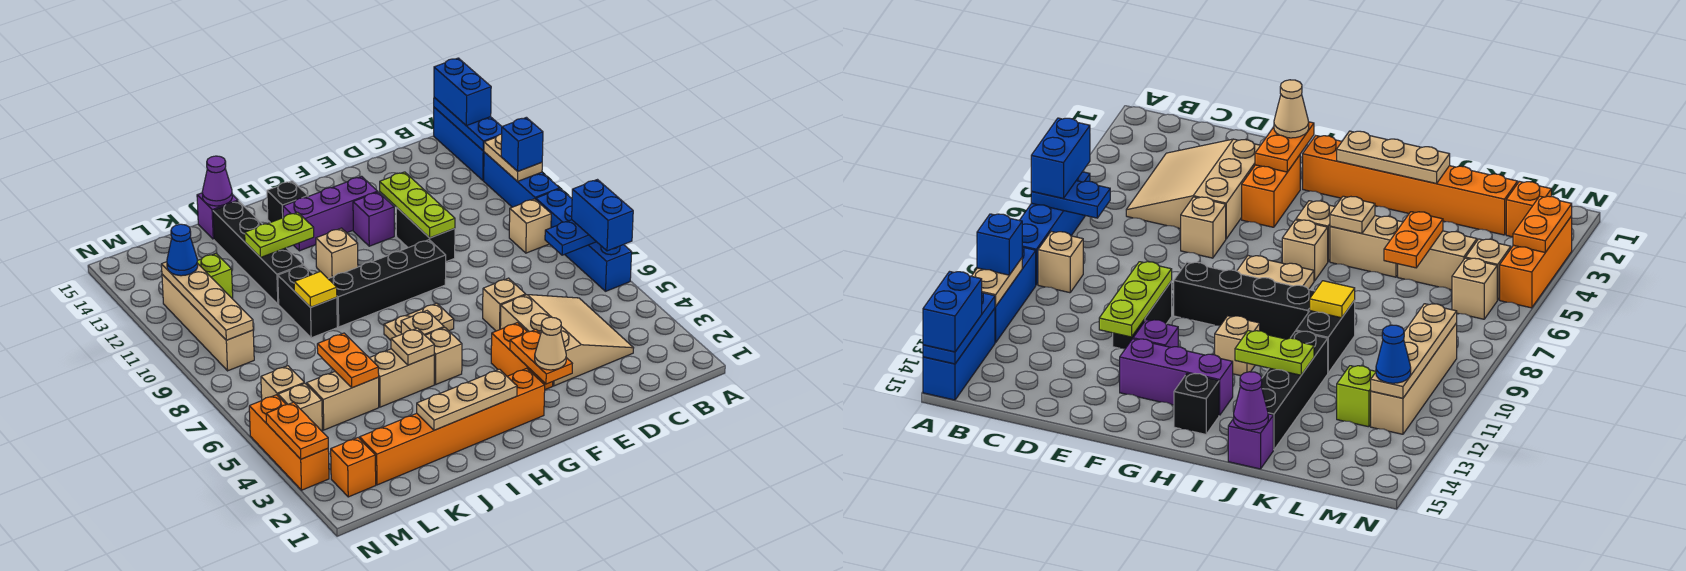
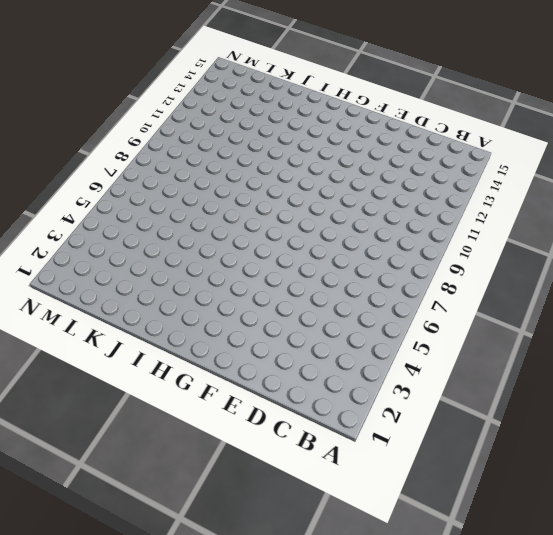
none -> blue brick A6:A9 level 1
none -> blue brick A10:A12 level 1
none -> blue brick A13:A15 level 1
none -> tan brick B9 level 1

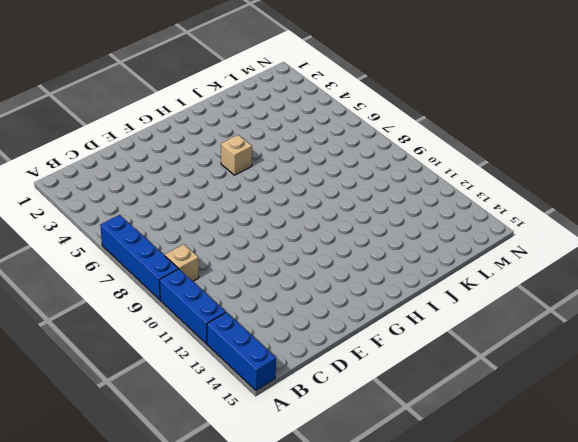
none -> tan slope C3:E5 level 1 top E
none -> tan brick E6 level 1
none -> black brick E10:E11 level 1
none -> orange brick F3:F4 level 1

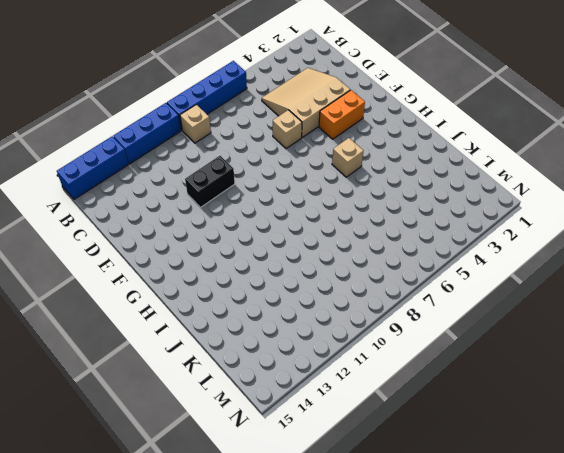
none -> black brick F9:I9 level 1
none -> purple brick F12 level 1
none -> purple brick F13:H13 level 1
none -> orange brick G2:L2 level 1

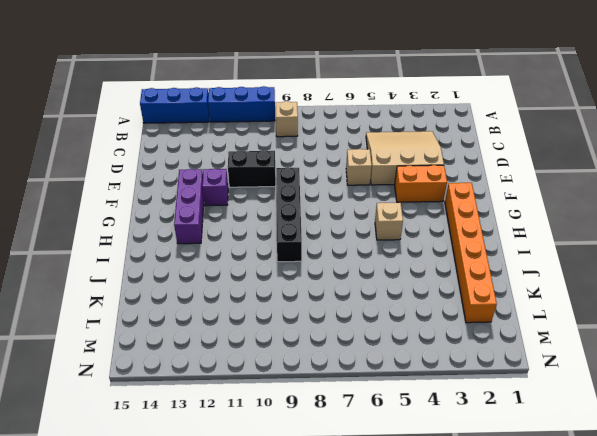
none -> blue brick A6:A9 level 1
none -> tan plate G7:H7 level 1
none -> tan brick H6 level 1
none -> tan brick H11 level 1

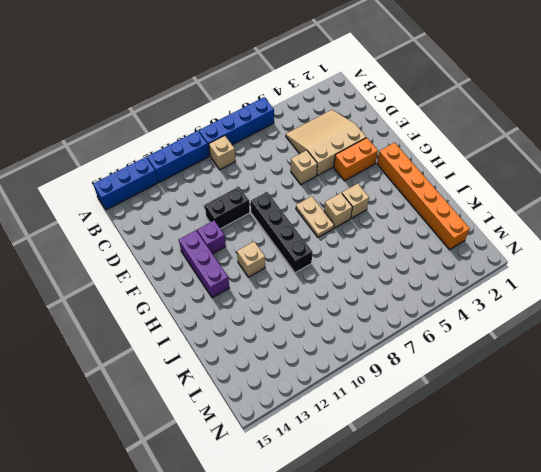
none -> black brick H14 level 1
none -> tan brick I5:J5 level 1
none -> black brick J9:J10 level 1
none -> black brick J11:J14 level 1

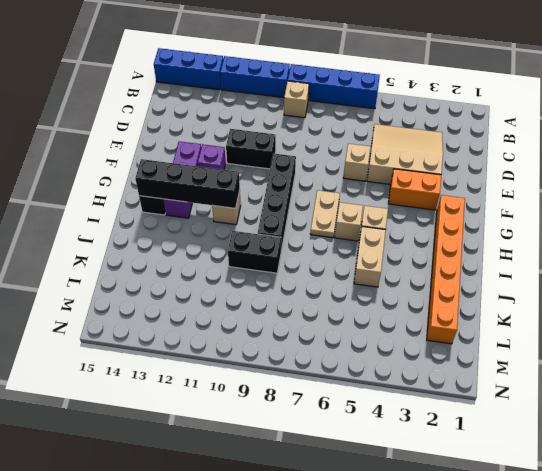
black brick H11:H14 level 2 -> black brick J11:J14 level 1
none -> purple brick J15 level 1
none -> tan brick K5:L5 level 1
none -> lime brick L12 level 1
none -> orange brick M2 level 1

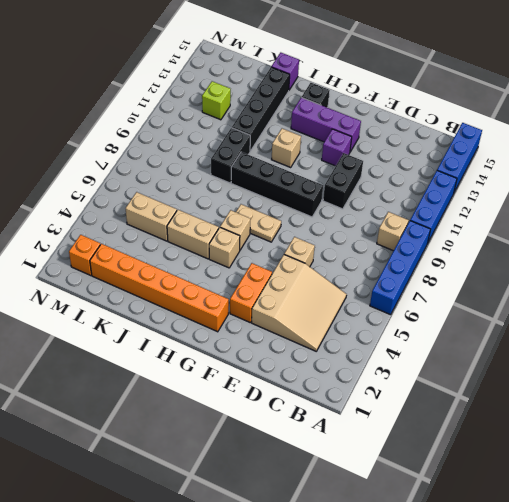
none -> tan brick M5 level 1
none -> tan brick M6 level 1
none -> tan brick M9:M12 level 1
none -> orange brick N3:N5 level 1

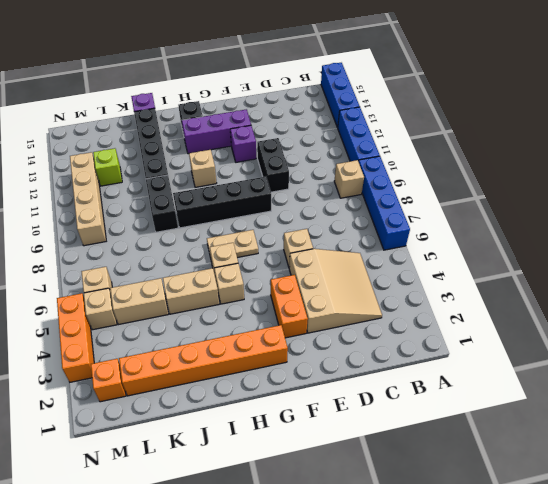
none -> blue plate A7:B7 level 2
none -> tan plate A11:A12 level 2
none -> blue plate A13:A15 level 2
none -> lime plate E10:E12 level 2

